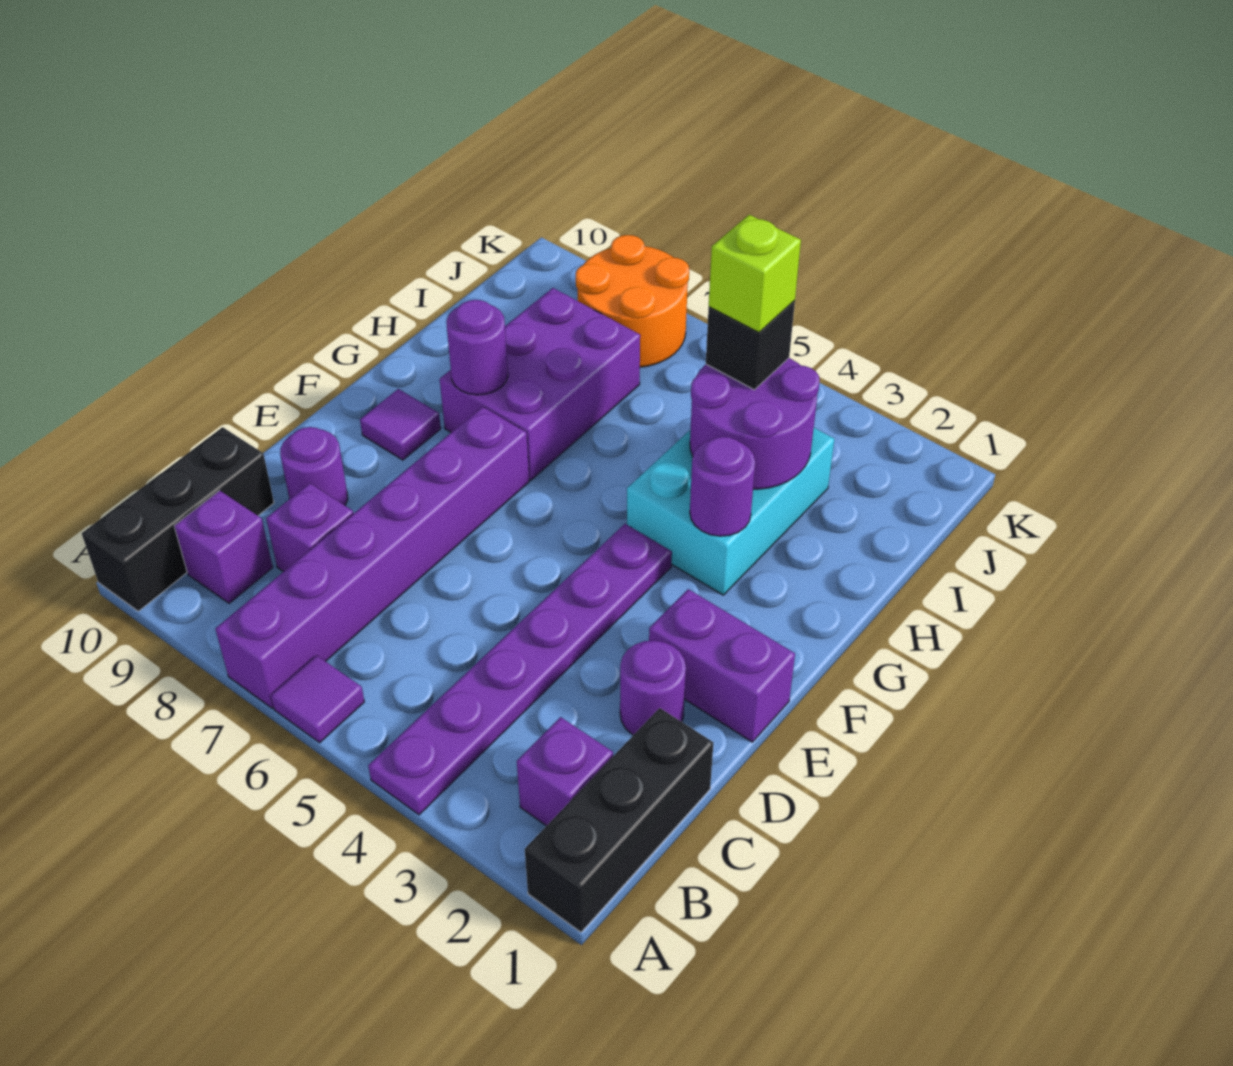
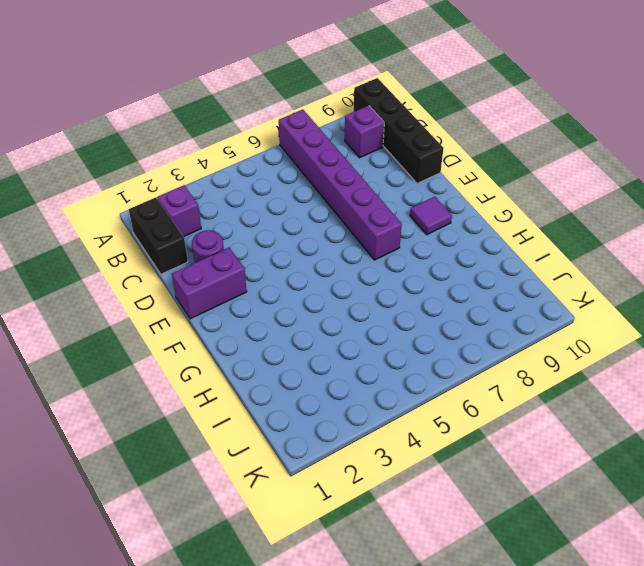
black brick A10:D10 level 1 -> black brick A10:C10 level 1
black brick B1:C1 level 1 -> black brick A1:C1 level 1
none -> purple plate A4:F4 level 1
none -> purple tile A6 level 1
none -> purple brick C8 level 1

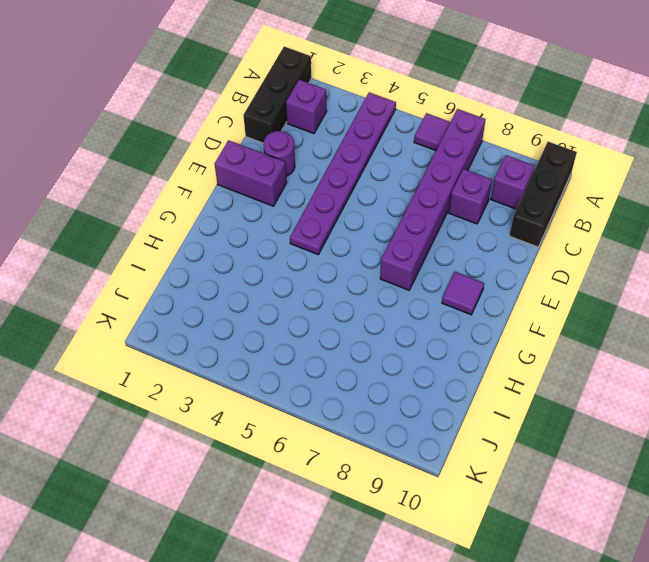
none -> purple round brick D9 level 1
none -> cyan brick G3:I4 level 1
none -> purple brick G7:I8 level 1

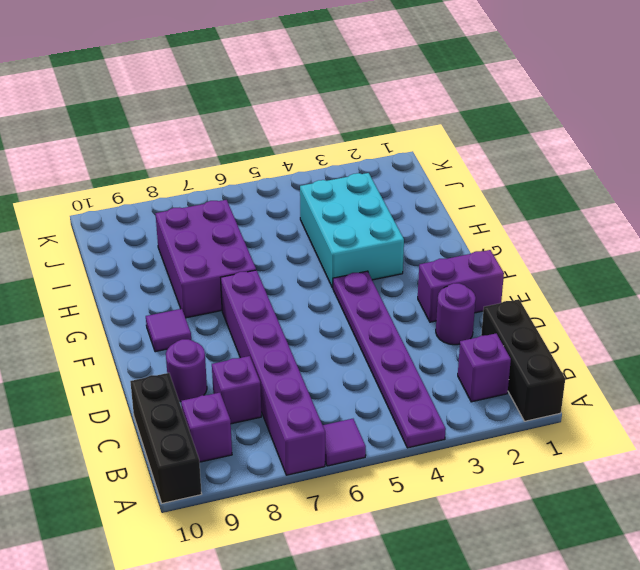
none -> orange round brick J7:K8 level 1
none -> purple round brick G3 level 2
none -> purple round brick G8 level 2

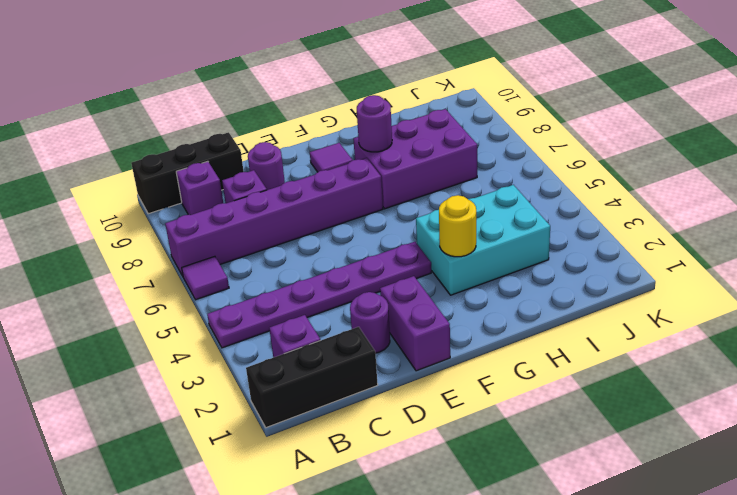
yellow round brick G3 level 2 -> purple round brick G3 level 2
none -> orange round brick J7:K8 level 1
none -> purple round brick H3:I4 level 2
none -> black brick I4 level 3

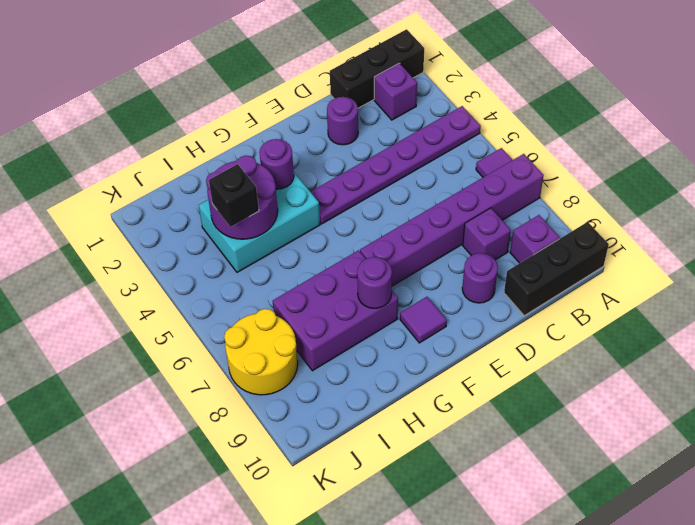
yellow round brick J7:K8 level 1 -> orange round brick J7:K8 level 1
none -> purple brick E1:E2 level 1
none -> lime brick I4 level 4

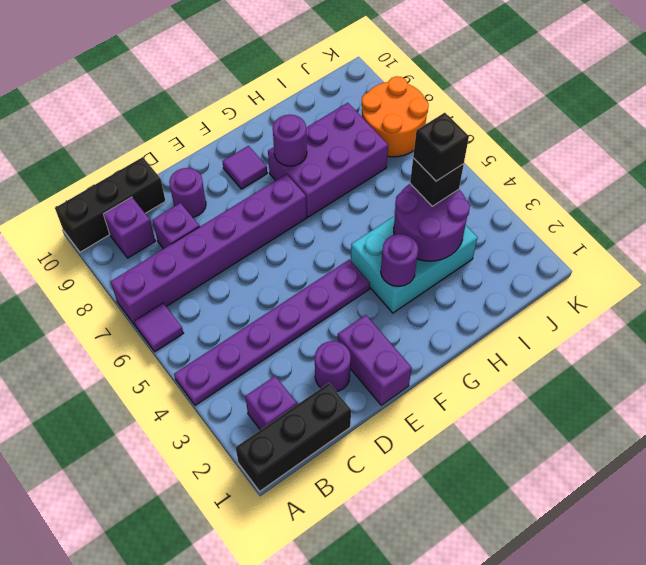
black brick I4 level 4 -> lime brick I4 level 4

